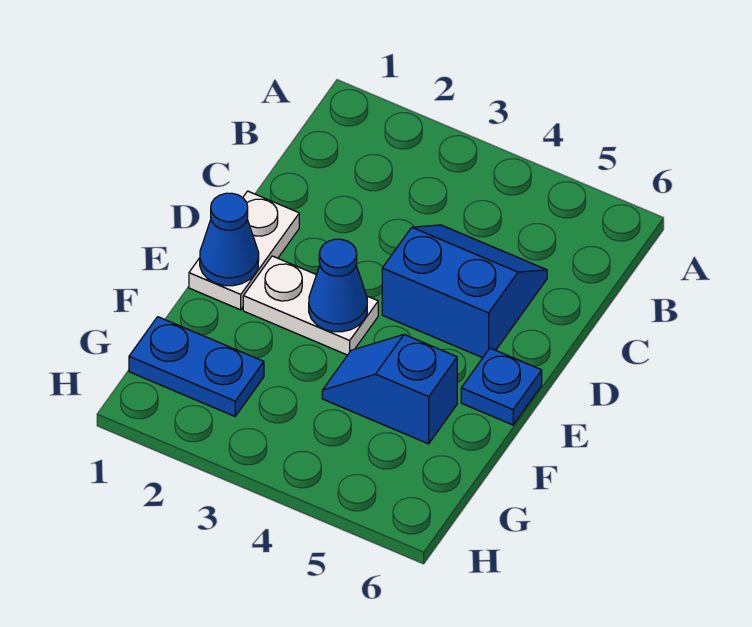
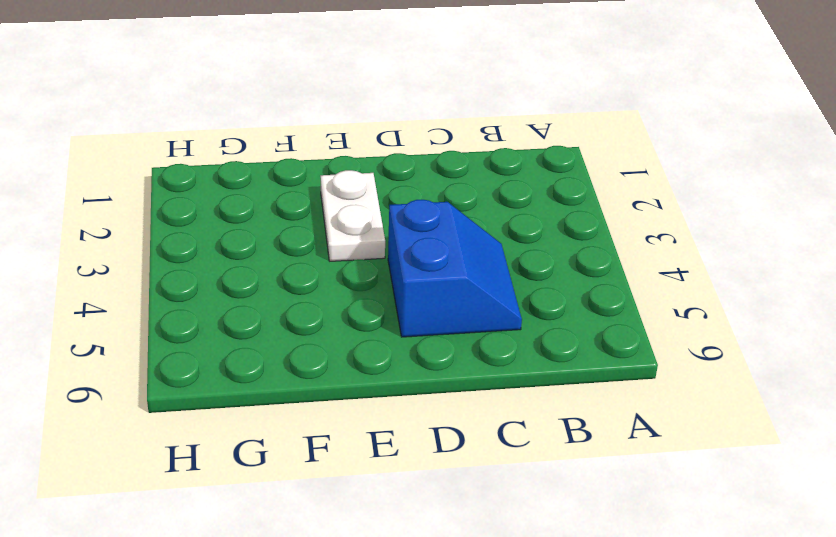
none -> white plate D1:E1 level 1
none -> blue plate E6 level 1

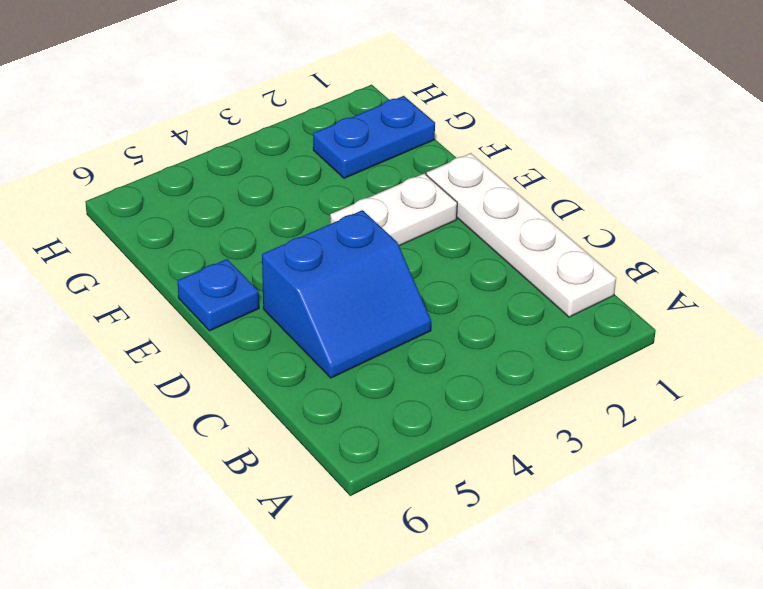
white plate B1:E1 level 1 -> white plate D1:E1 level 1
none -> blue slope F4:F5 level 1 top 5
none -> blue cone E1 level 2

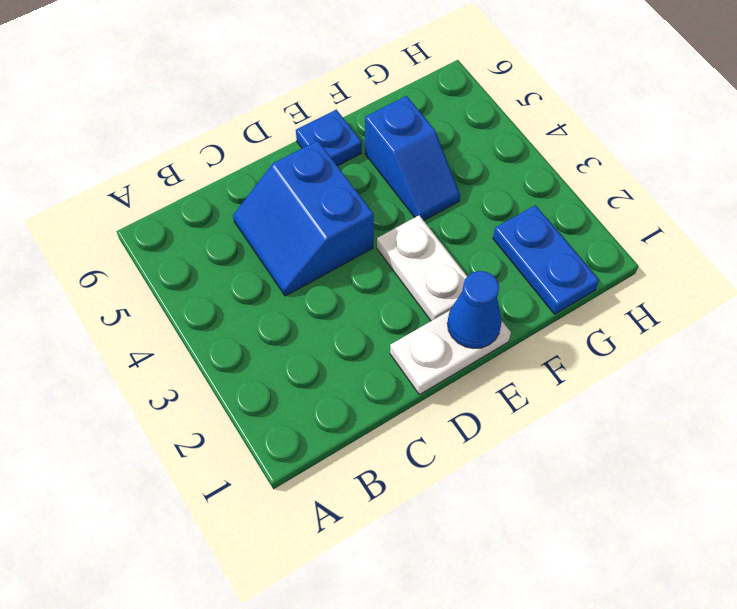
none -> blue cone E3 level 2

